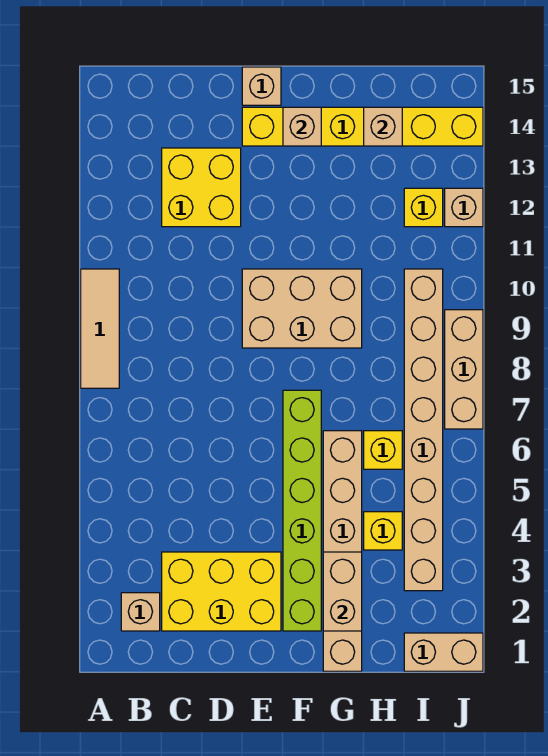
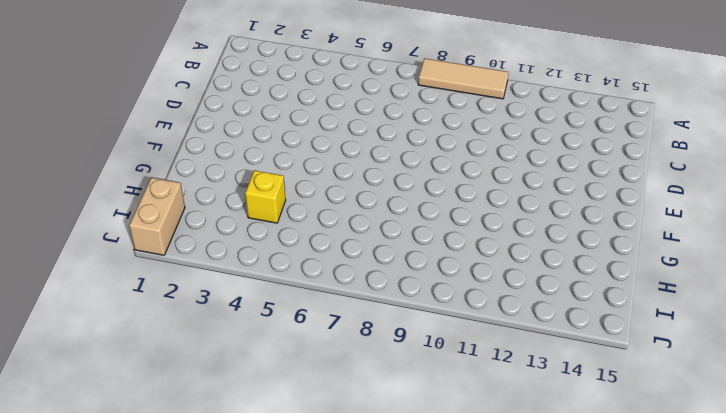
none -> tan brick B2 level 1
none -> yellow brick C2:E3 level 1
none -> yellow brick C12:D13 level 1

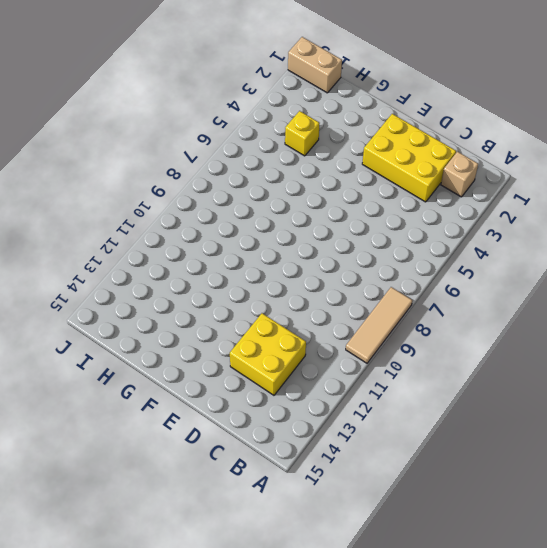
none -> tan brick E9:G10 level 1
none -> yellow brick E14:J14 level 1
none -> tan brick E15 level 1

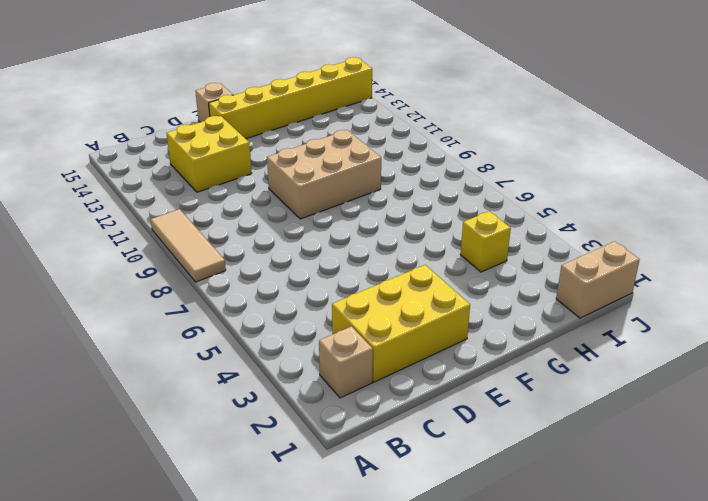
none -> lime brick F2:F7 level 1
none -> tan brick G1:G6 level 1
none -> yellow brick H6 level 1

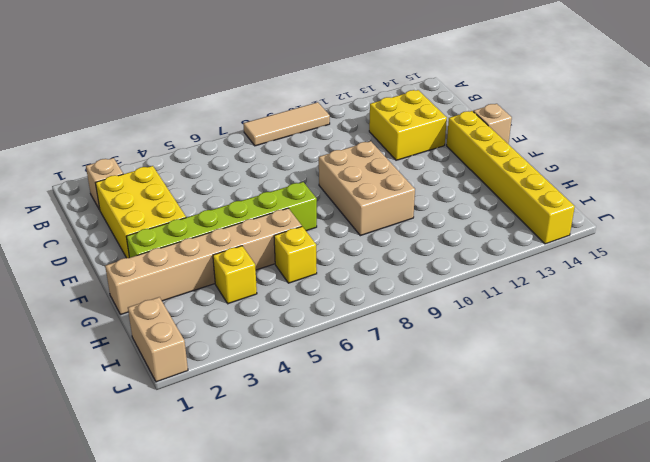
none -> tan brick I3:I10 level 1
none -> yellow brick I12 level 1
none -> tan brick J7:J9 level 1

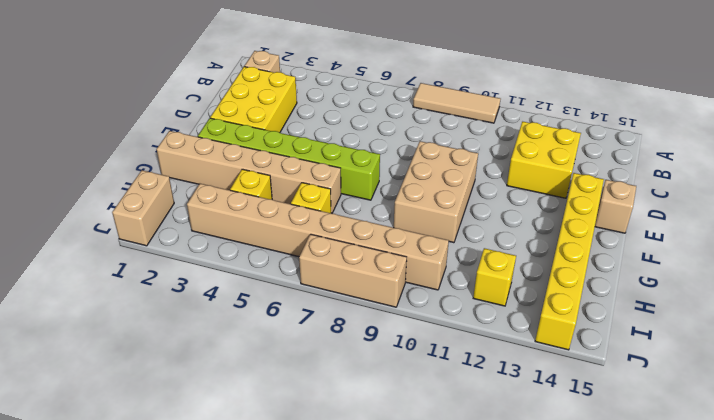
none -> tan brick J12 level 1
none -> tan brick F14 level 2
none -> tan brick G2:G3 level 2

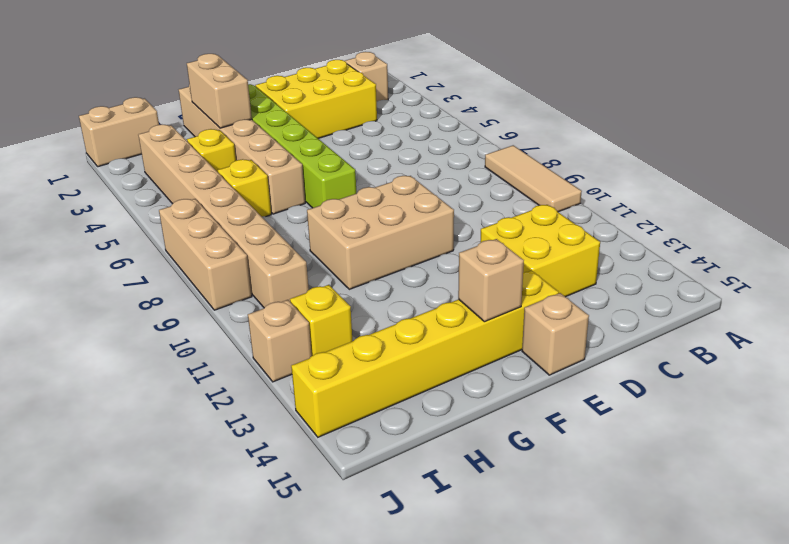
none -> tan brick H14 level 2

